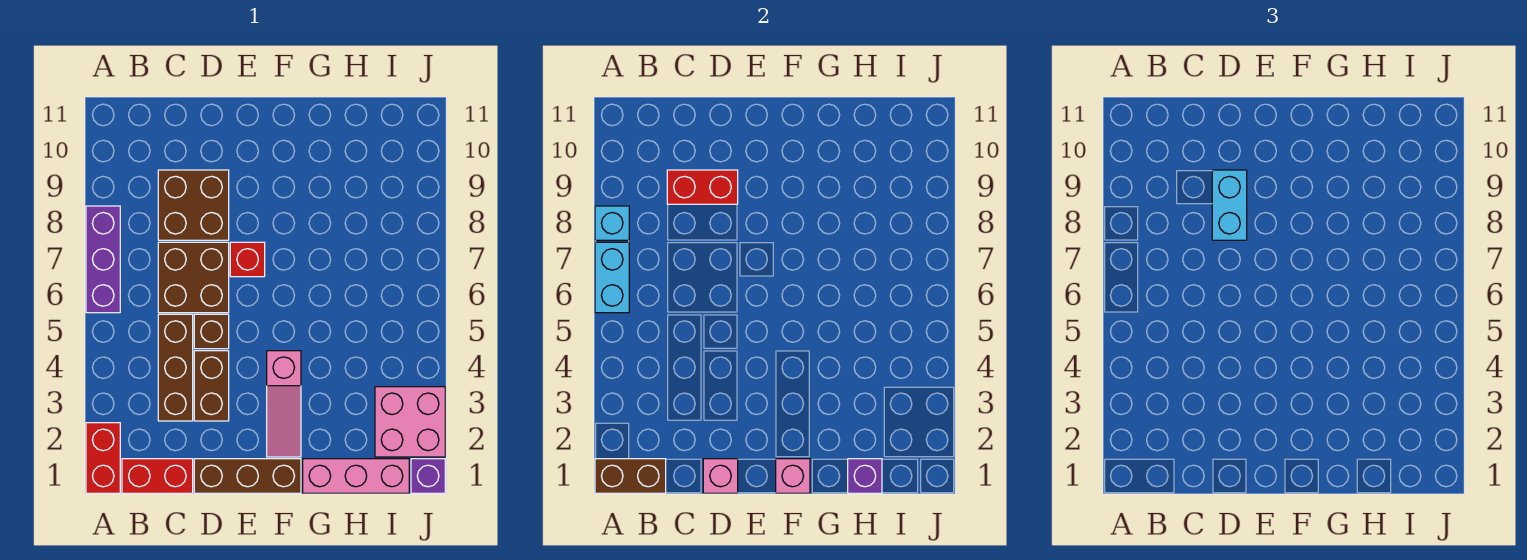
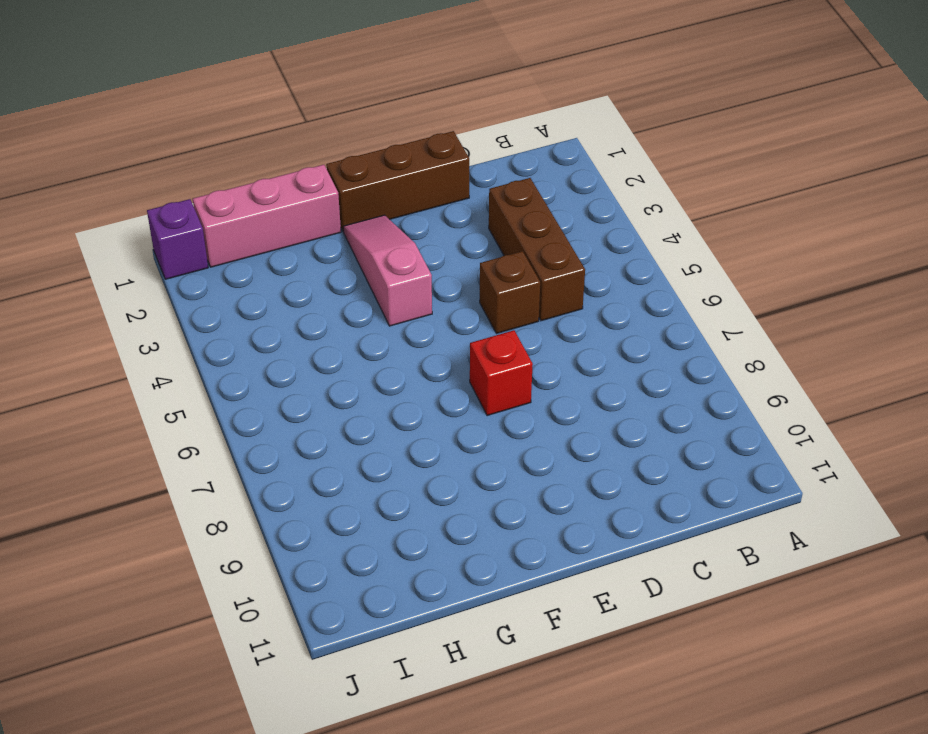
none -> red brick A1:A2 level 1
none -> purple brick A6:A8 level 1
none -> red brick B1:C1 level 1

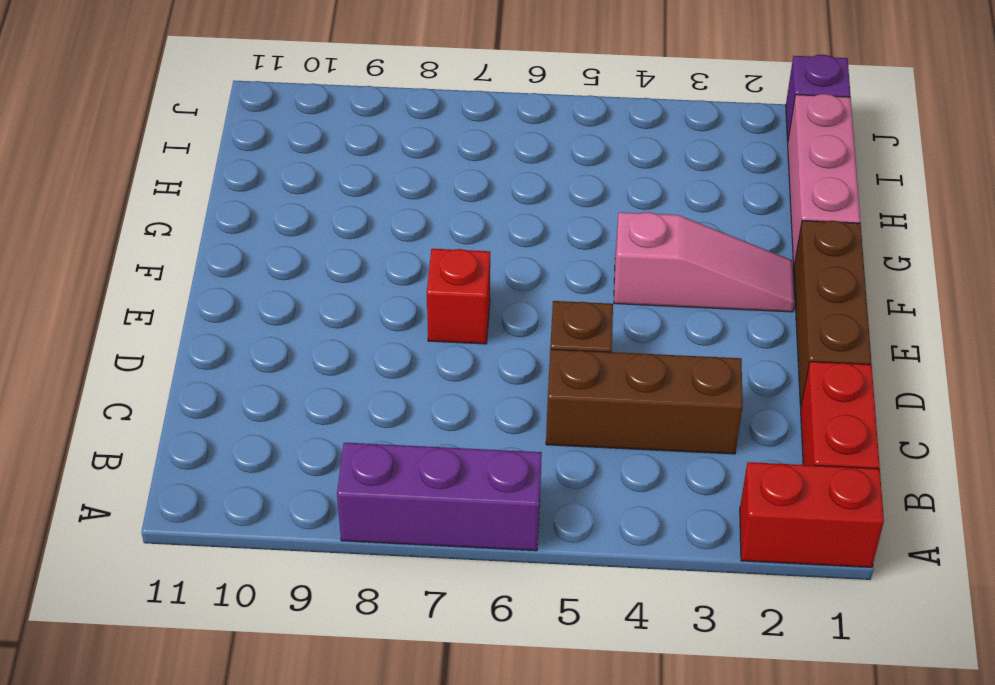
none -> brown brick C6:D7 level 1
none -> brown brick C8:D9 level 1
none -> brown brick D3:D4 level 1

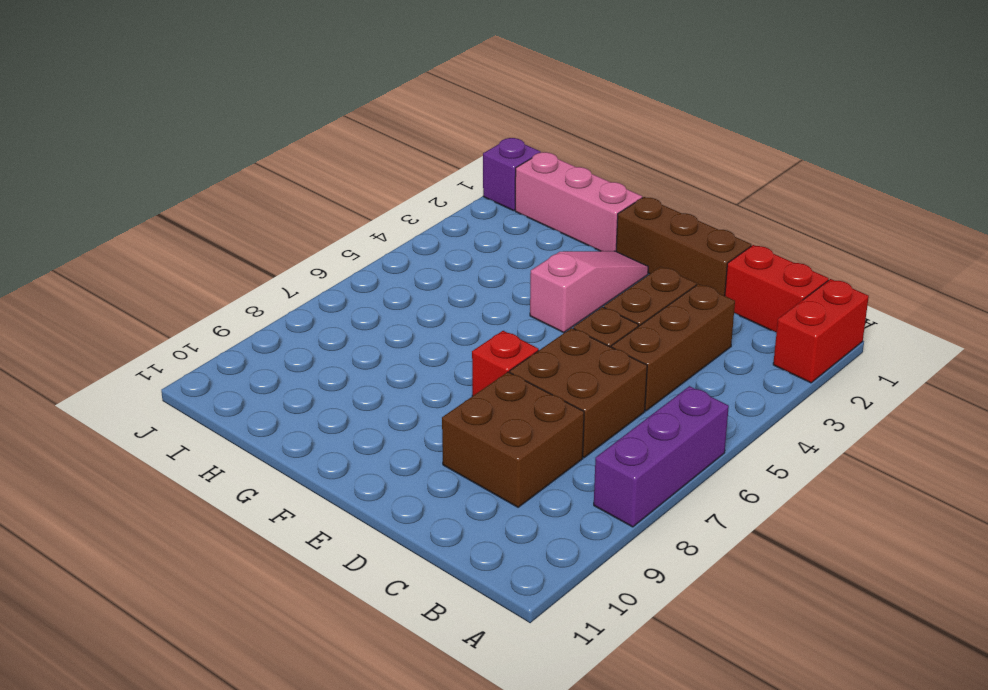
none -> pink brick I2:J3 level 1
none -> brown brick A1:B1 level 2
none -> cyan brick A6:A7 level 2

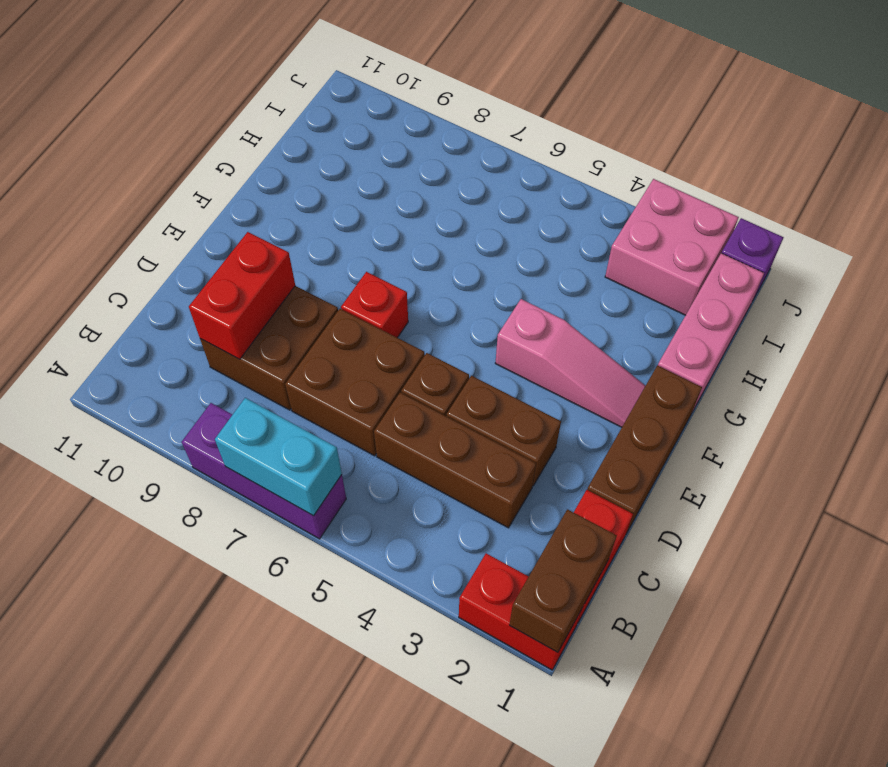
none -> cyan brick A8 level 2
none -> pink brick D1 level 2
none -> pink brick F1 level 2

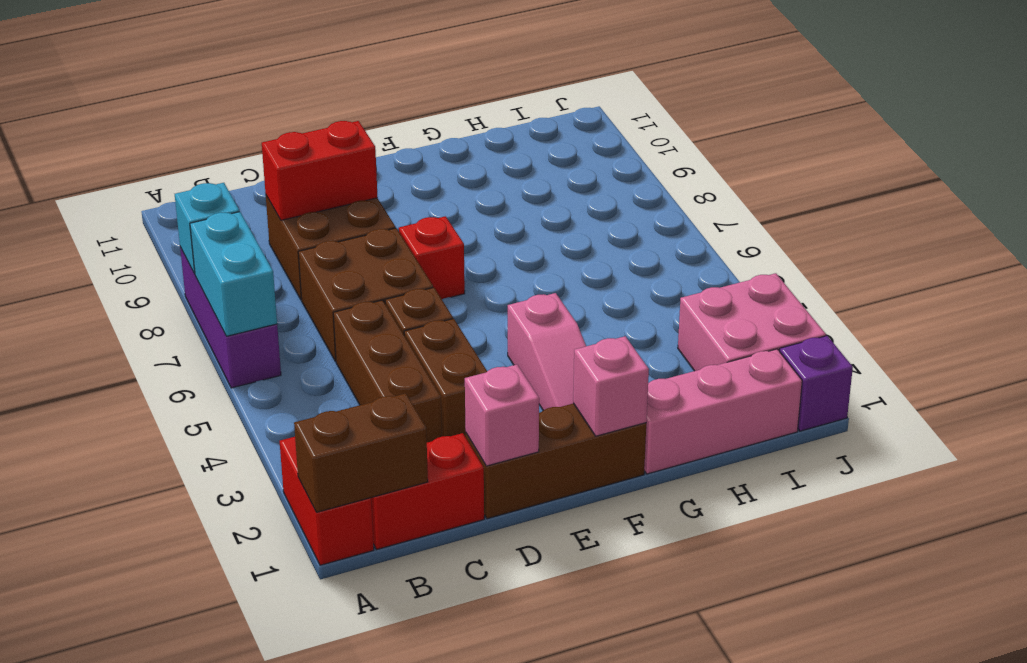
none -> purple brick H1 level 2
none -> cyan brick D8:D9 level 3

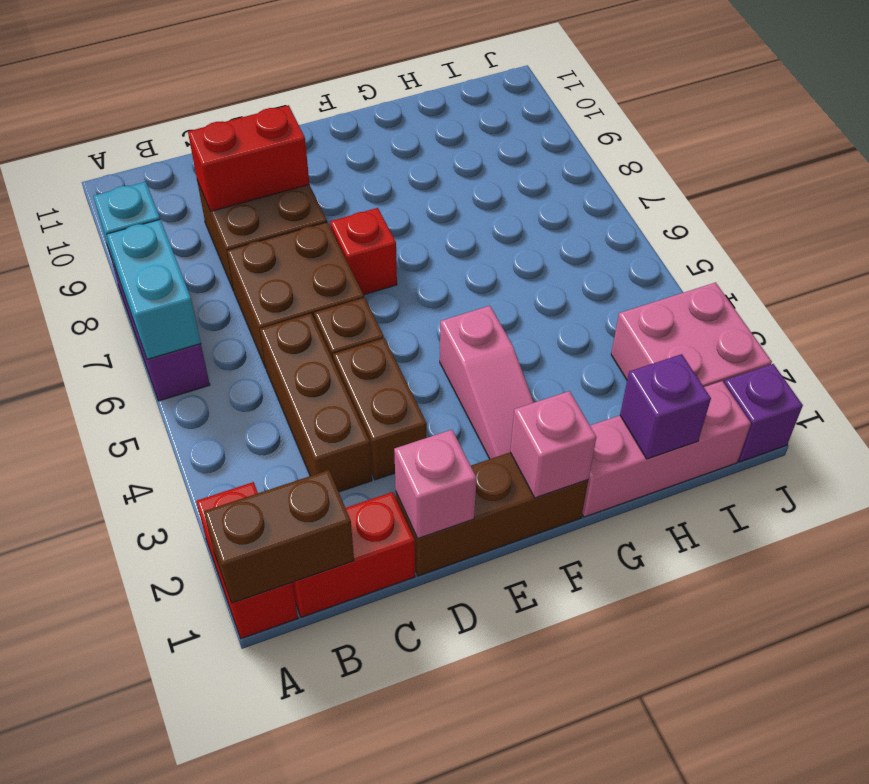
none -> cyan brick D8:D9 level 3

